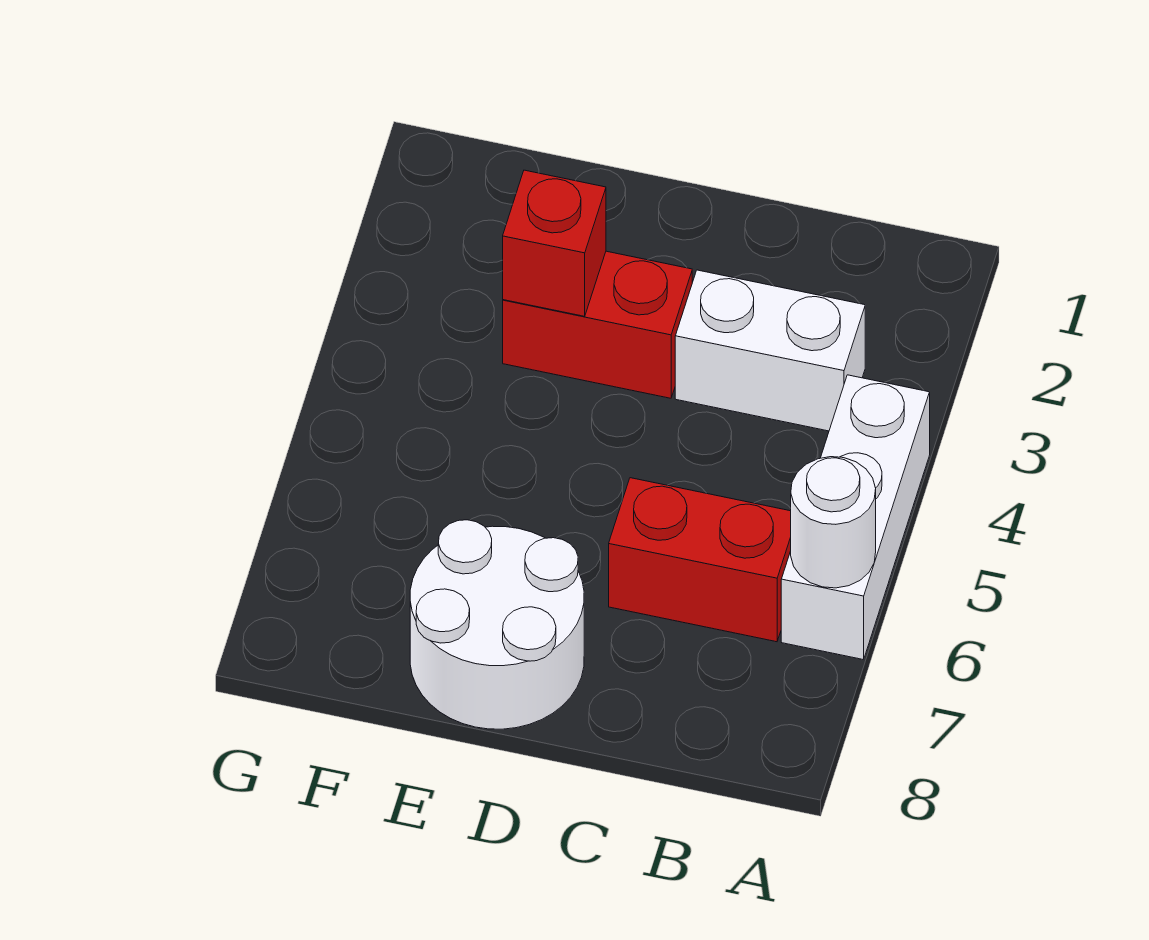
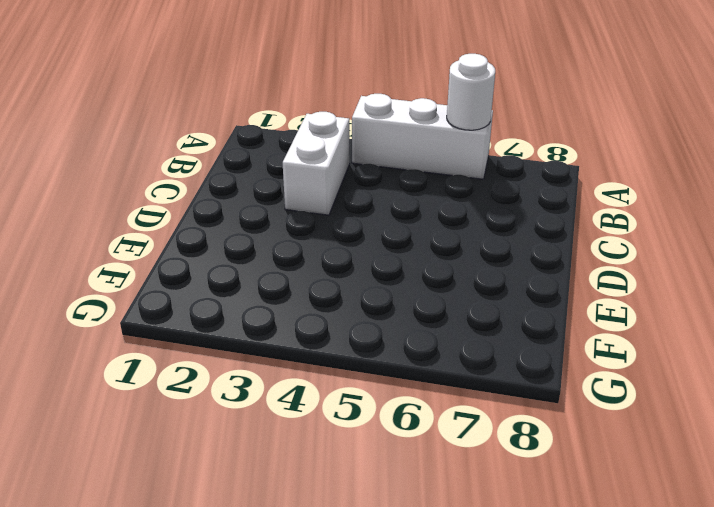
none -> red brick B6:C6 level 1
none -> red brick D3:E3 level 1

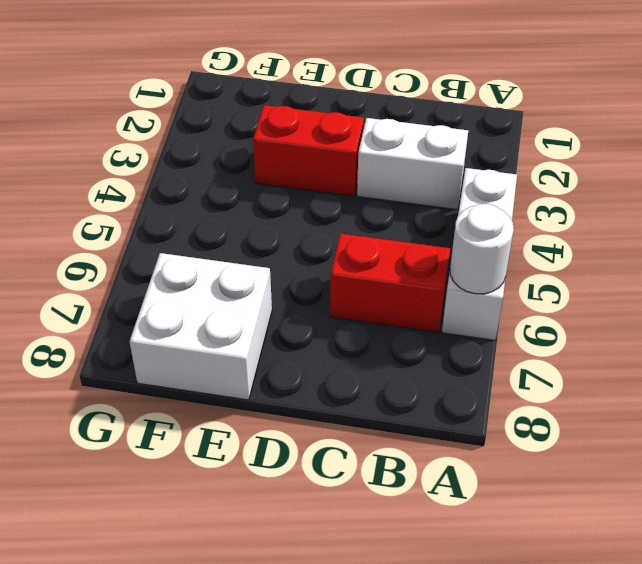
white brick E7:F8 level 1 -> white round brick D7:E8 level 1
none -> red brick E3 level 2

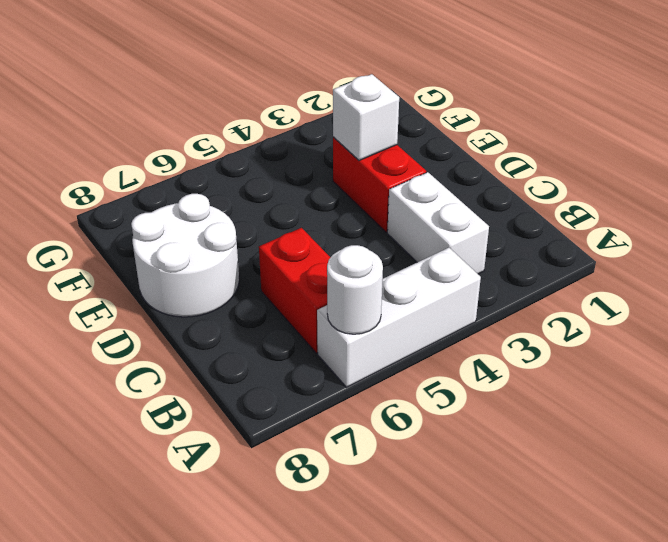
white brick E3 level 2 -> red brick E3 level 2

